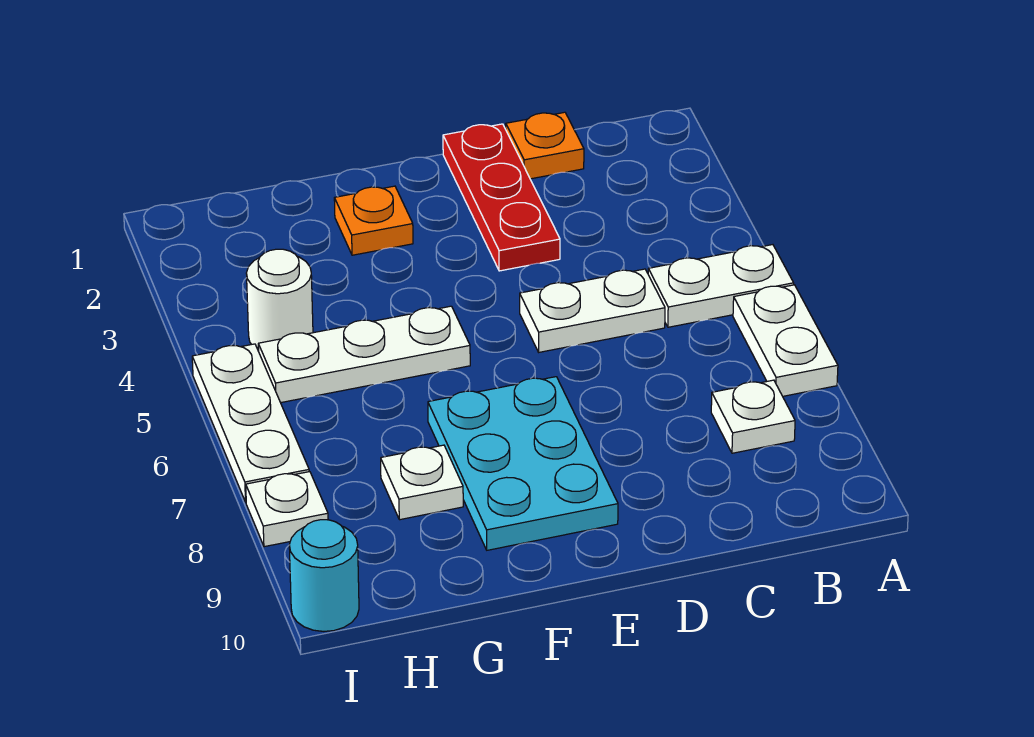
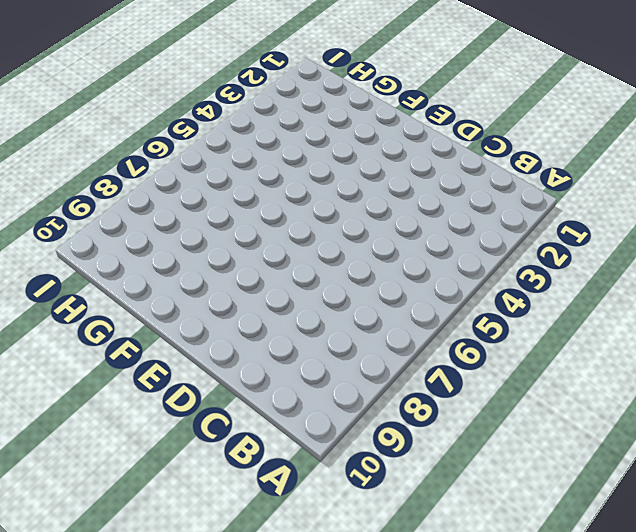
none -> white plate A5:B5 level 1
none -> white plate A6:A7 level 1
none -> white plate B8 level 1

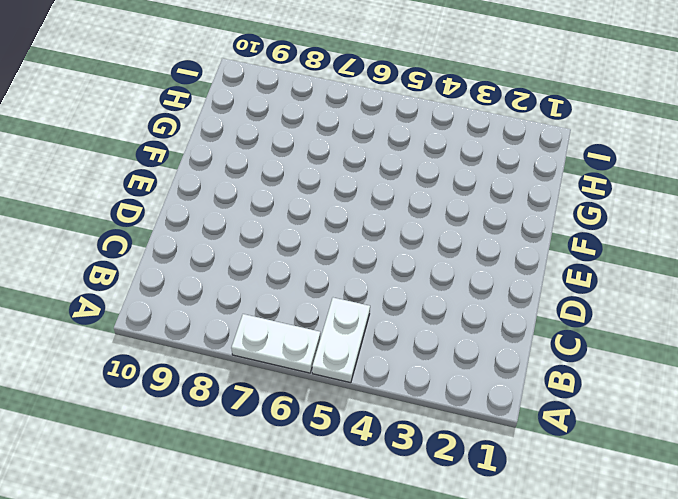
none -> white plate B8 level 1
none -> orange plate C1 level 1
none -> white plate C5:D5 level 1

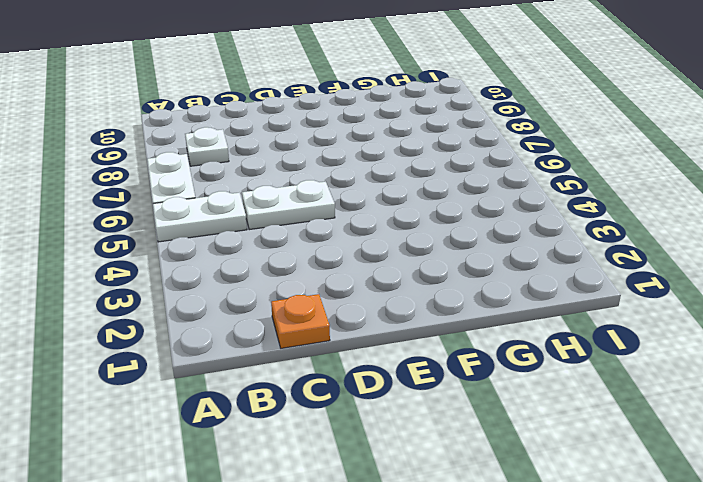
none -> red plate D1:D3 level 1
none -> cyan plate E7:F9 level 1
none -> orange plate F2 level 1

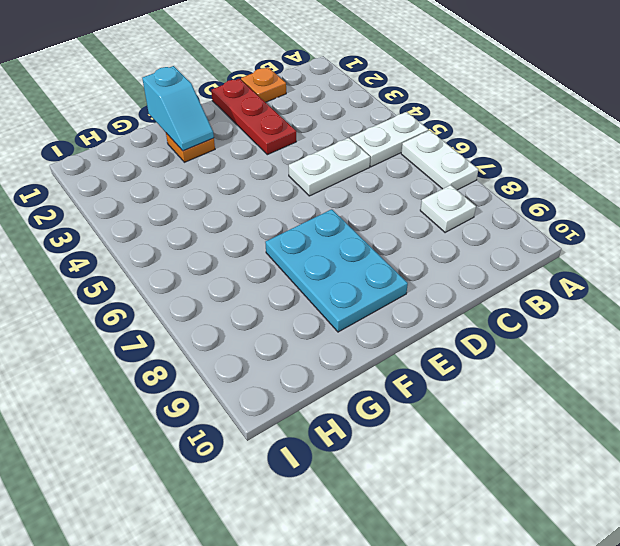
cyan slope F1:F2 level 2 top 1 -> none
none -> white plate F5:H5 level 1
none -> white plate G8 level 1
none -> white round brick H4 level 1

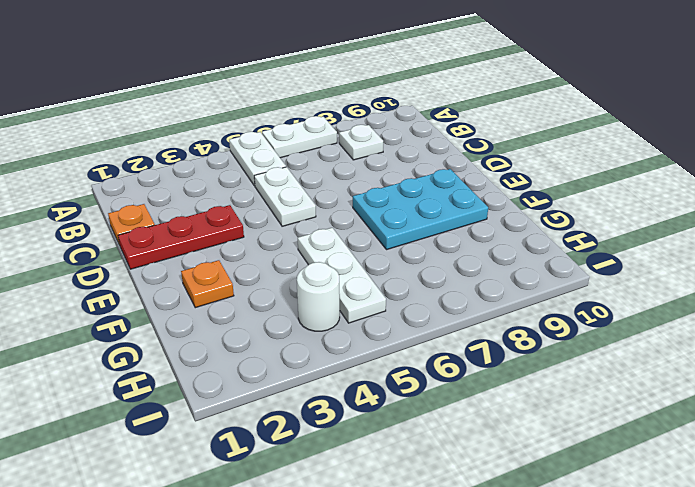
none -> white plate G8 level 1
none -> white plate I5:I7 level 1
none -> white plate I8 level 1

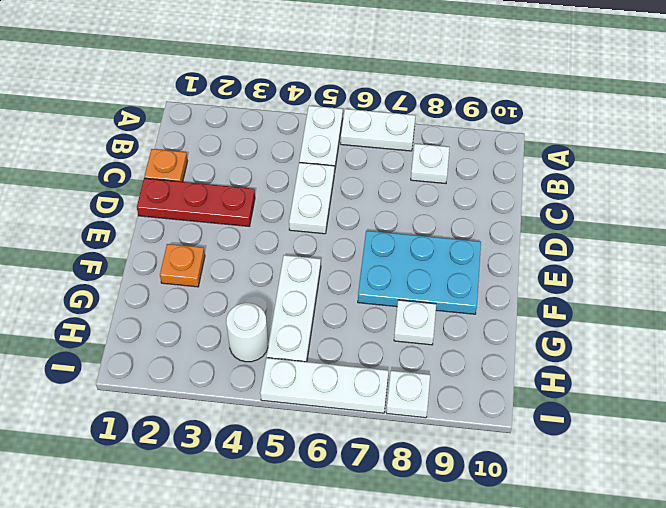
none -> cyan round brick I10 level 1

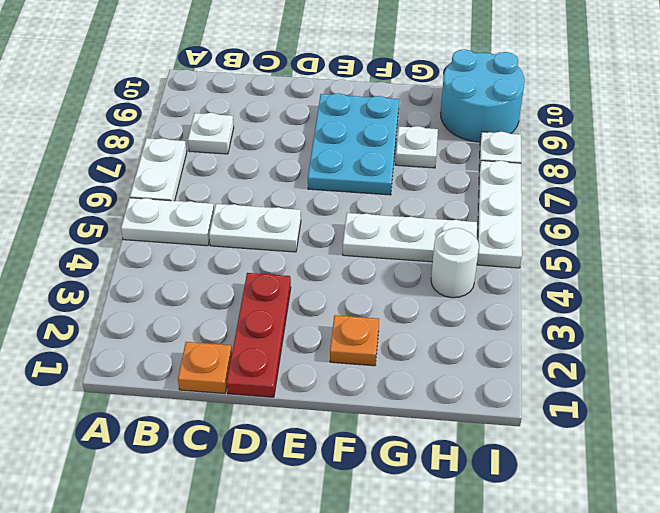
cyan round brick H9:I10 level 1 -> cyan round brick I10 level 1

